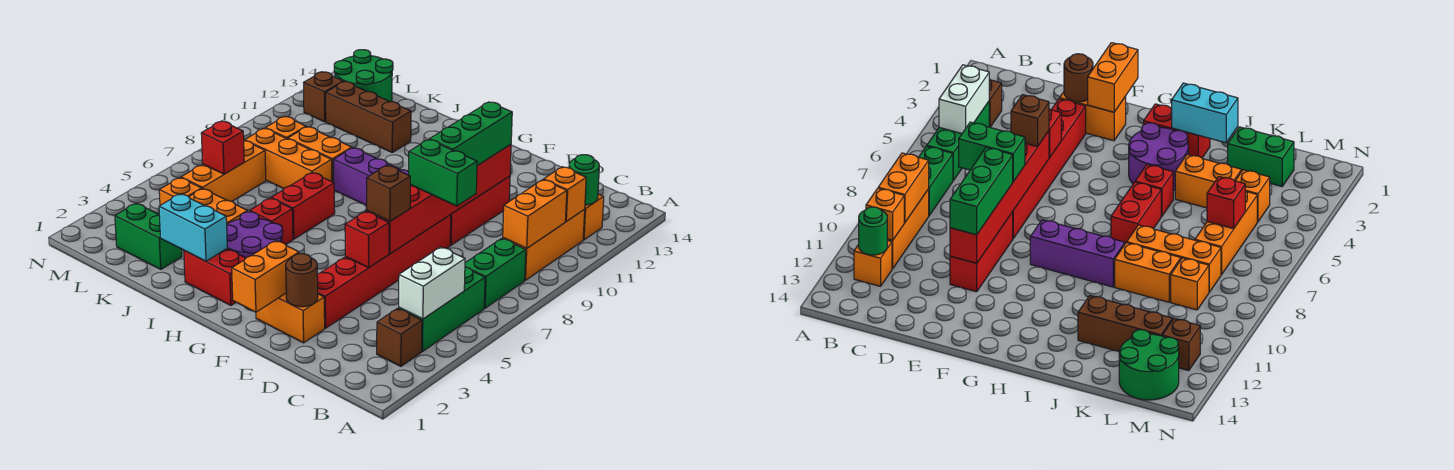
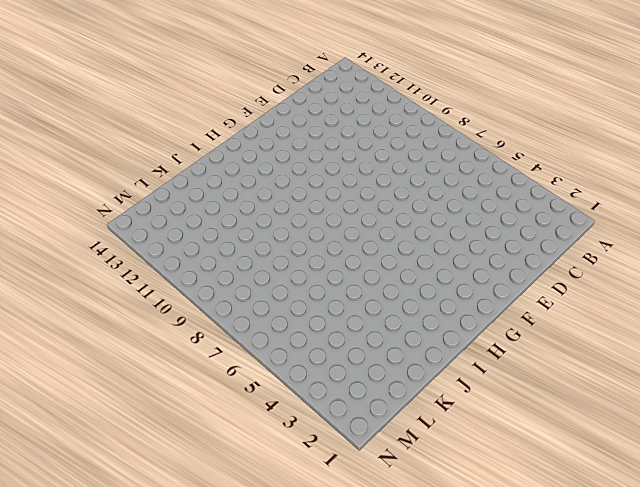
none -> brown brick B3 level 1
none -> green brick B4:B6 level 1
none -> green brick B7:B8 level 1
none -> orange brick B9:B11 level 1

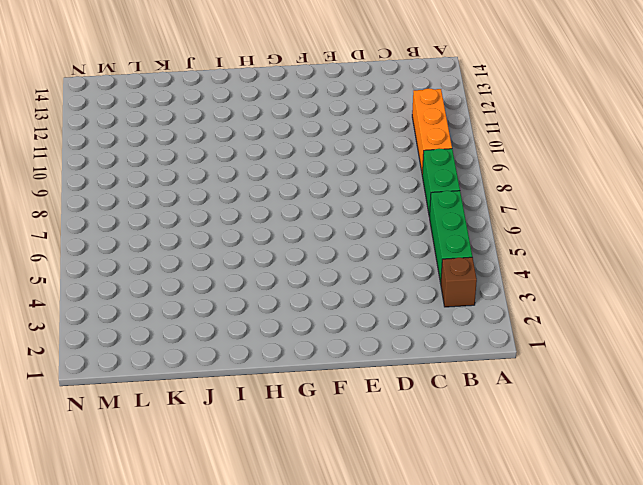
none -> orange brick B12 level 1
none -> orange brick E2:F2 level 1
none -> red brick E3:E8 level 1
none -> red brick E9:E11 level 1

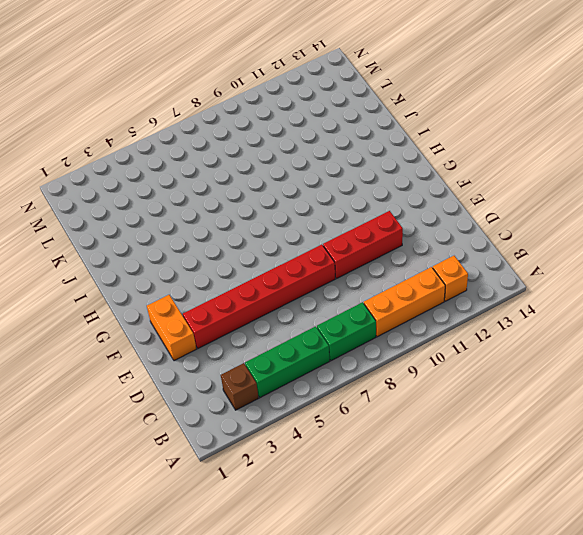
none -> purple brick G9:I9 level 1
none -> red brick H2:I2 level 1
none -> purple round brick H3:I4 level 1
none -> red brick I5 level 1

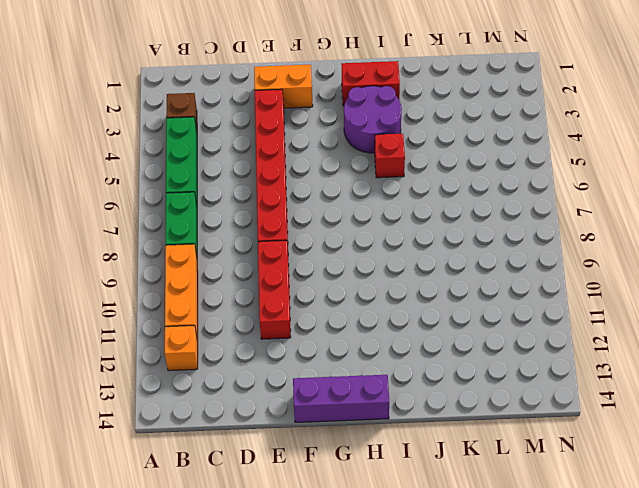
purple brick F14:H14 level 1 -> purple brick G9:I9 level 1
none -> red brick I6:I7 level 1
none -> orange brick J4:K4 level 1
none -> orange brick J8:L8 level 1
none -> orange brick J9:K9 level 1

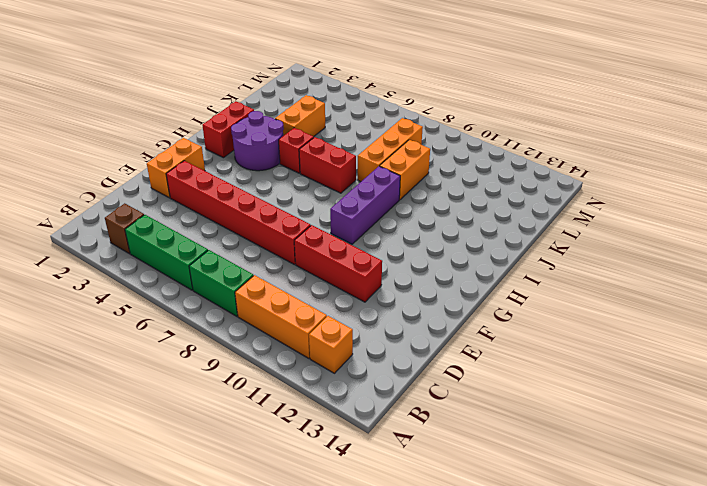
none -> brown brick J12:L12 level 1
none -> green brick K2:L2 level 1
none -> orange brick L4 level 1
none -> orange brick L5:L7 level 1

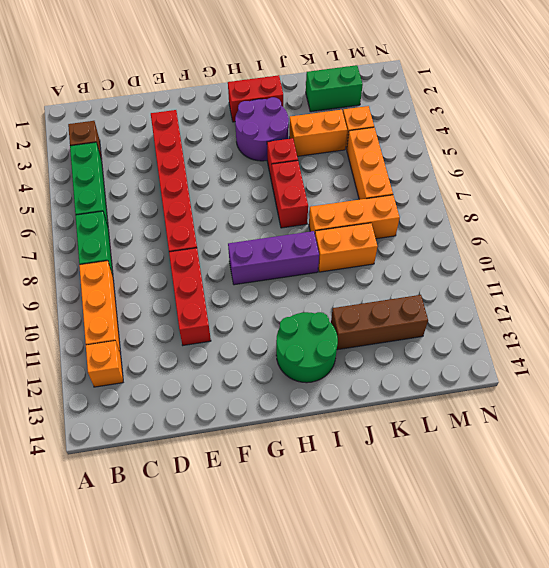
green round brick H12:I13 level 1 -> green round brick L13:M14 level 1
none -> orange brick E2:F2 level 1
none -> orange brick L9 level 1
none -> brown brick M12 level 1
none -> white brick B4:B5 level 2

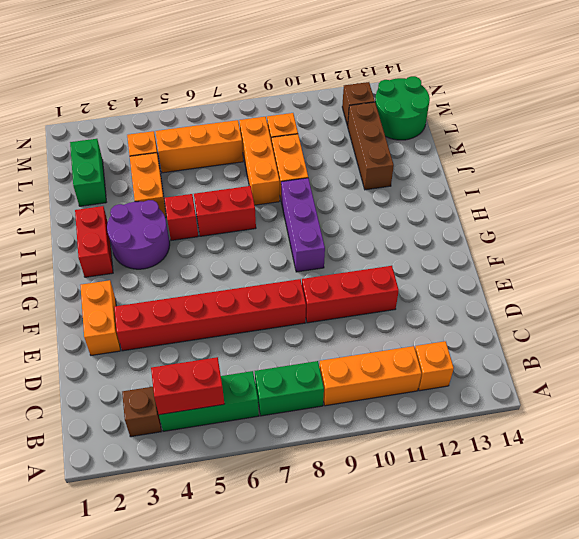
red brick B4:B5 level 2 -> white brick B4:B5 level 2
none -> orange brick B9:B10 level 2
none -> orange brick B11 level 2
none -> green round brick B12 level 2
none -> brown round brick E2 level 2

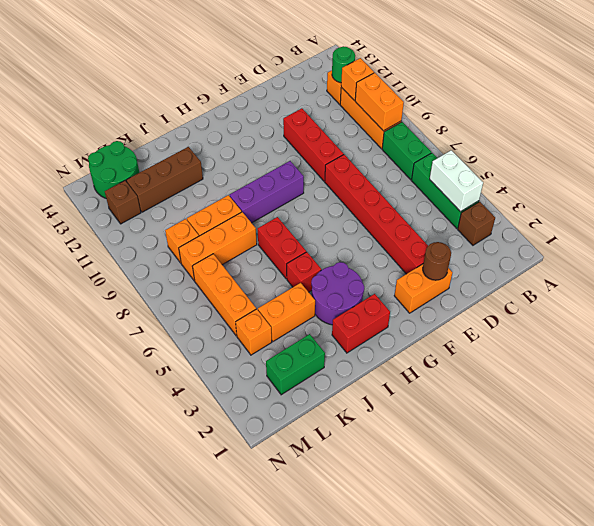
none -> red brick E5 level 2
none -> red brick E6:E11 level 2
none -> orange brick F1:F2 level 2
none -> cyan brick I2:J2 level 2

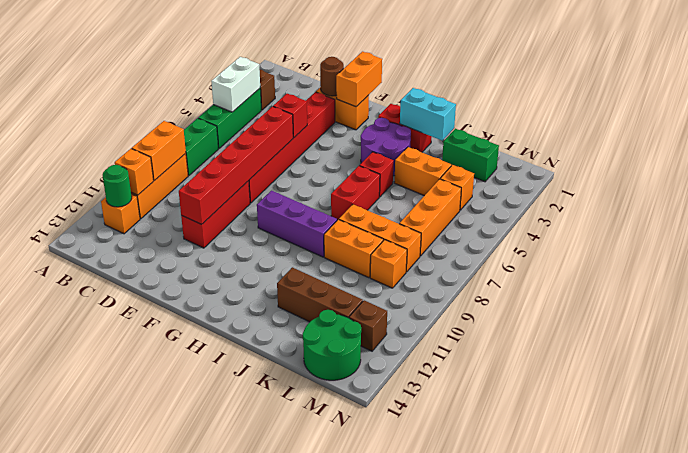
none -> red brick L6 level 2
none -> green brick D8:E8 level 3
none -> brown brick E6 level 3
none -> green brick E9:E11 level 3

